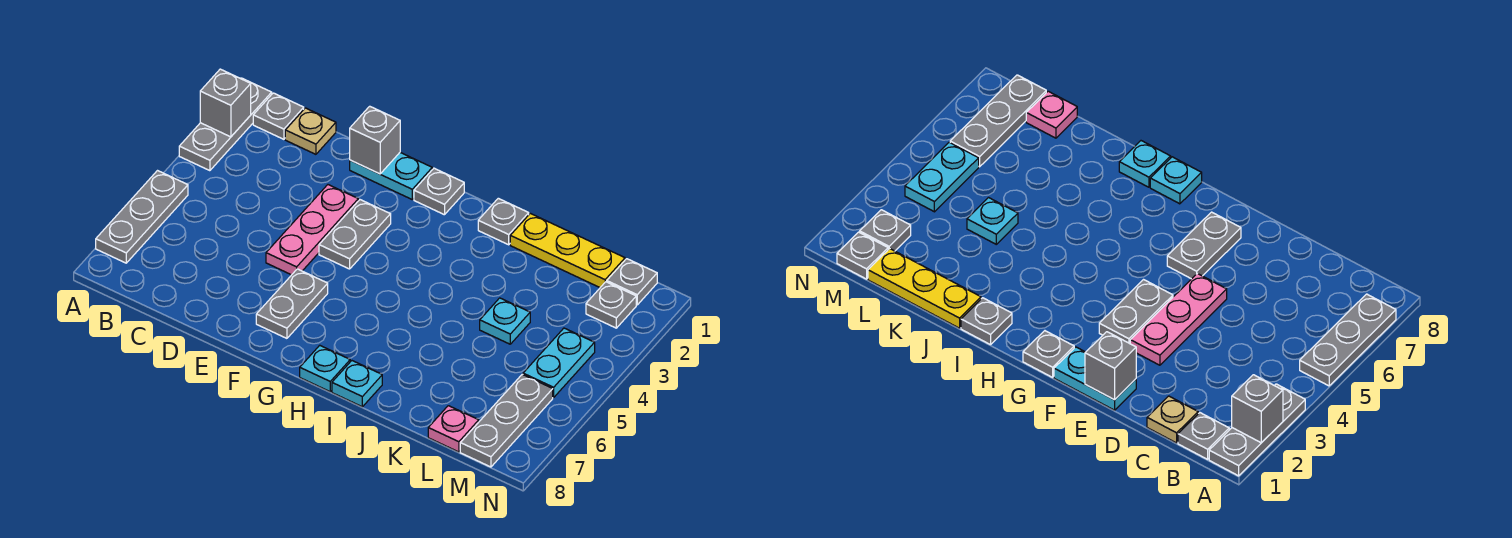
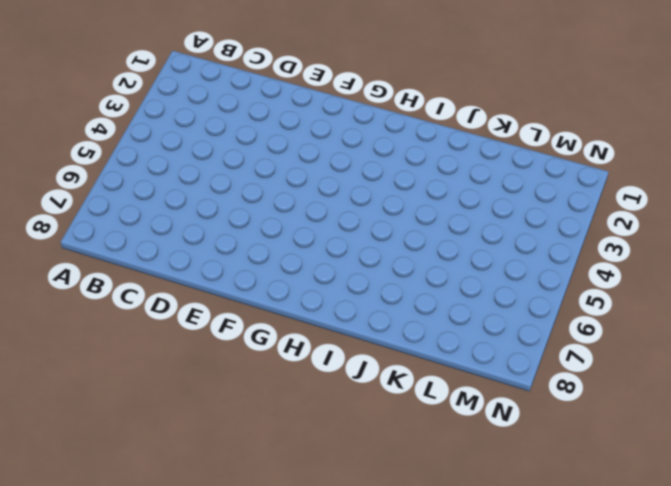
none -> grey plate A1:A3 level 1
none -> grey plate A5:A7 level 1
none -> grey plate B1 level 1

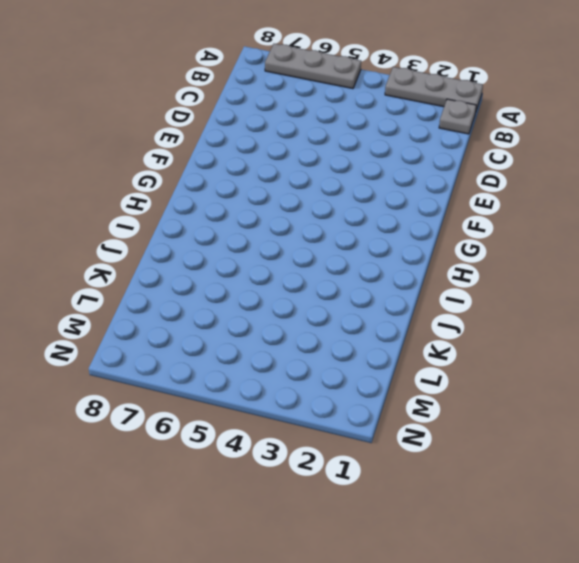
none -> tan plate C1 level 1
none -> cyan plate E1:F1 level 1
none -> pink plate E3:E5 level 1

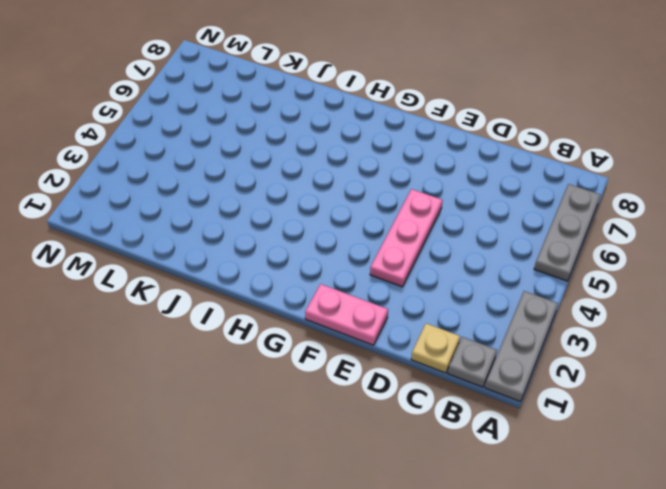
pink plate E1:F1 level 1 -> cyan plate E1:F1 level 1
none -> grey plate F3:F4 level 1
none -> grey plate F6:F7 level 1
none -> grey plate G1 level 1

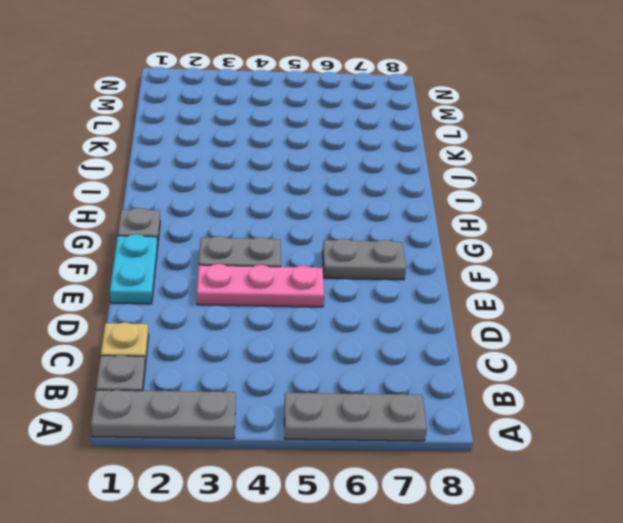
none -> cyan plate H8 level 1
none -> grey plate I1 level 1
none -> cyan plate I8 level 1

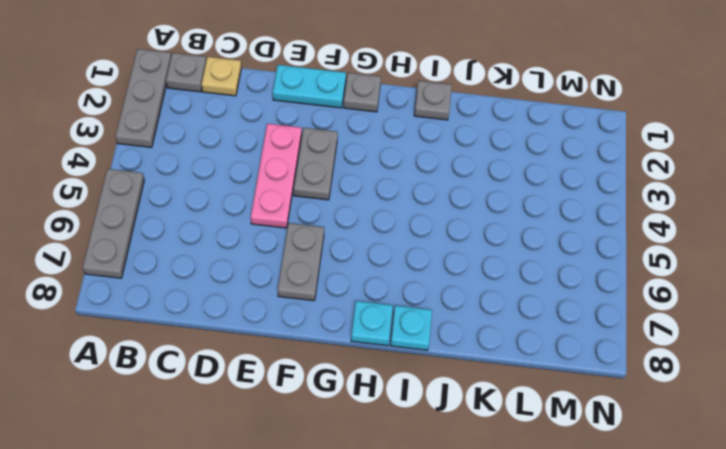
none -> yellow plate J1:L1 level 1
none -> cyan plate K4 level 1
none -> pink plate L8 level 1

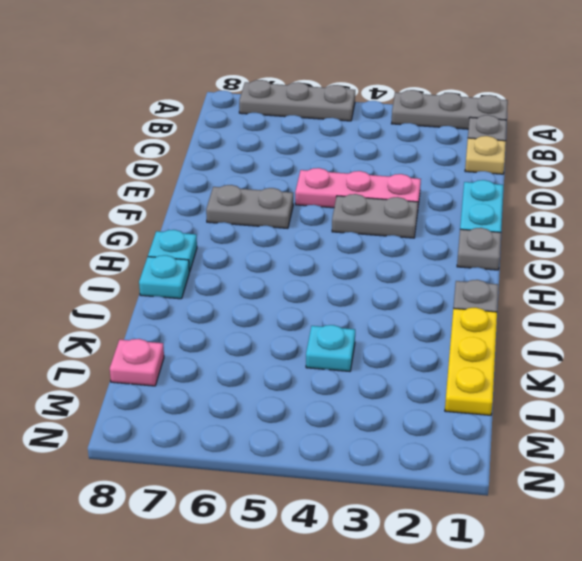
none -> grey plate M1 level 1
none -> grey plate M2 level 1
none -> cyan plate M4:M5 level 1

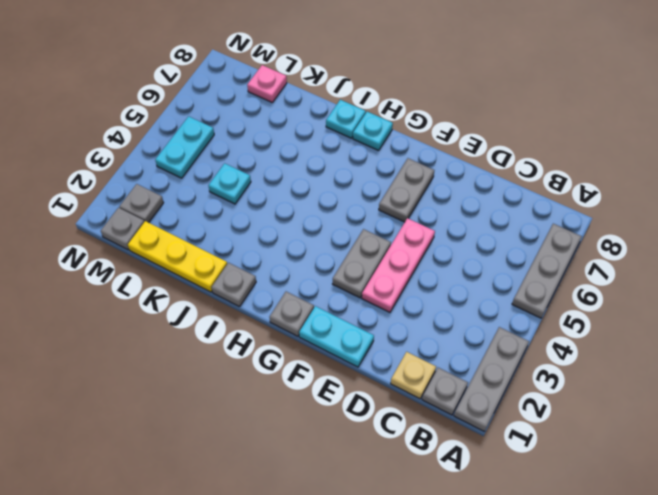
none -> grey plate M6:M8 level 1
none -> grey brick A2 level 2
none -> grey brick E1 level 2

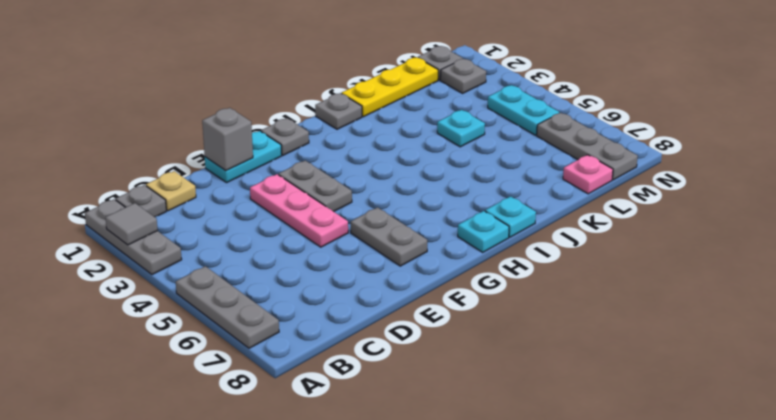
grey tile A2 level 2 -> grey brick A2 level 2

